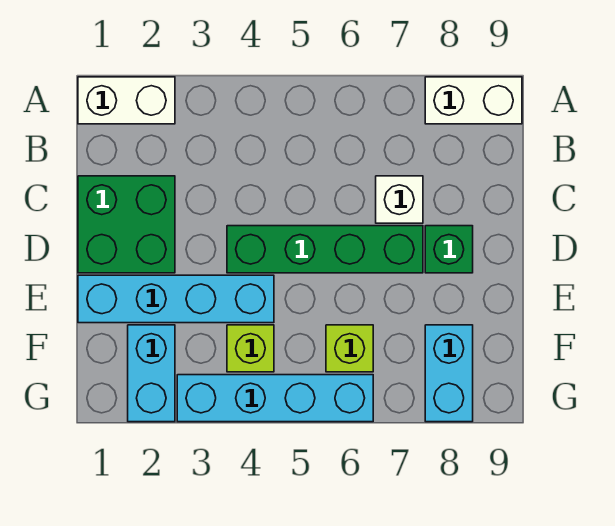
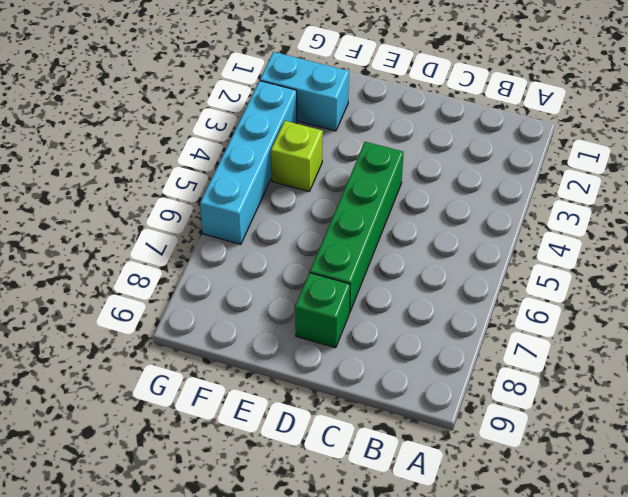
none -> white brick A1:A2 level 1
none -> white brick A8:A9 level 1
none -> green brick C1:D2 level 1

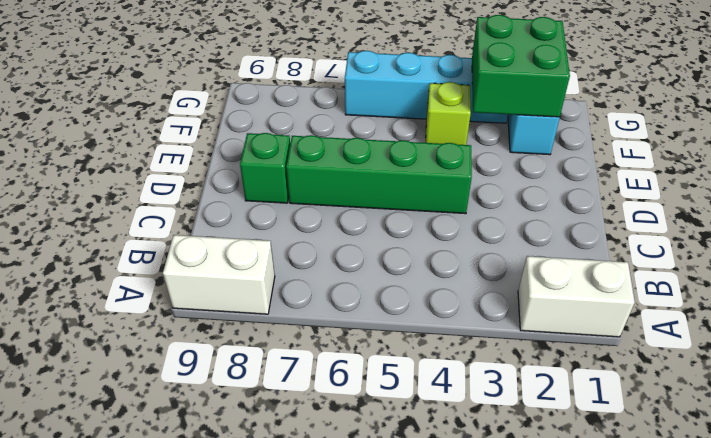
green brick F2:G3 level 2 -> green brick C1:D2 level 1
none -> white brick C7 level 1
none -> cyan brick E1:E4 level 1
none -> lime brick F6 level 1

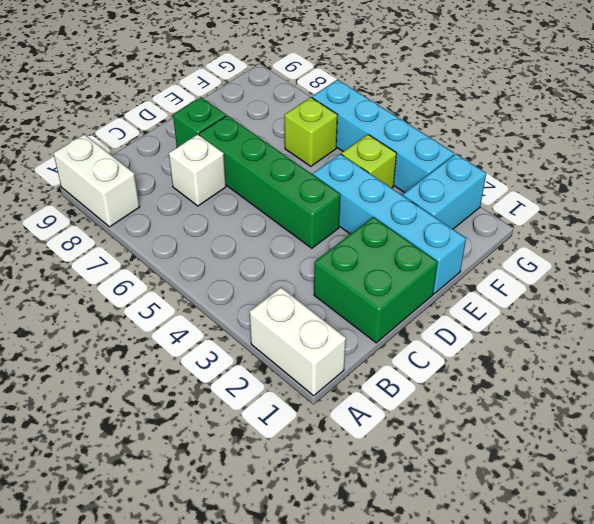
none -> cyan brick F8:G8 level 1

